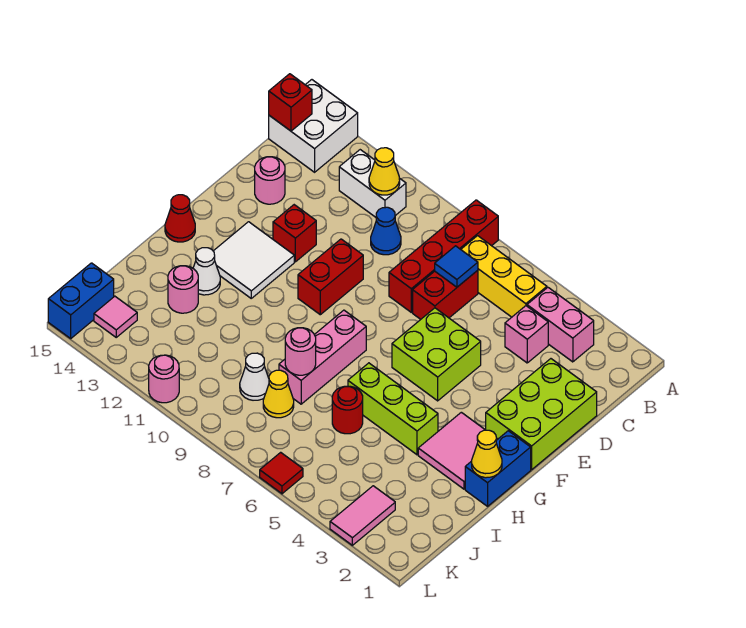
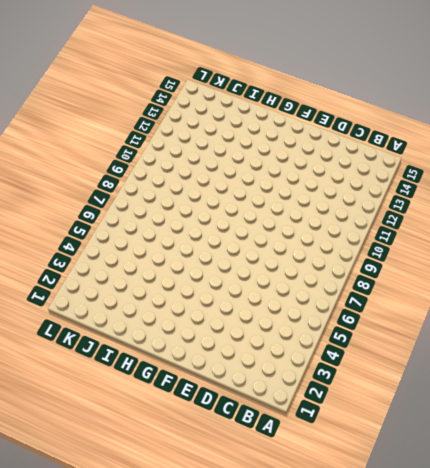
none -> red brick A8:D8 level 1
none -> white brick A14:B15 level 1
none -> pink brick B3:B4 level 1
none -> yellow brick B5:B7 level 1

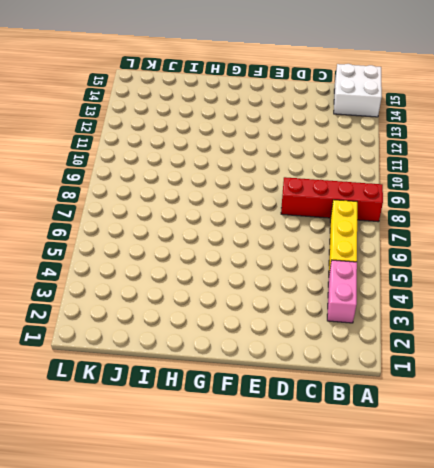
none -> white brick B11:B12 level 1
none -> pink brick C4 level 1
none -> red brick C7:D7 level 1
none -> blue cone C10 level 1

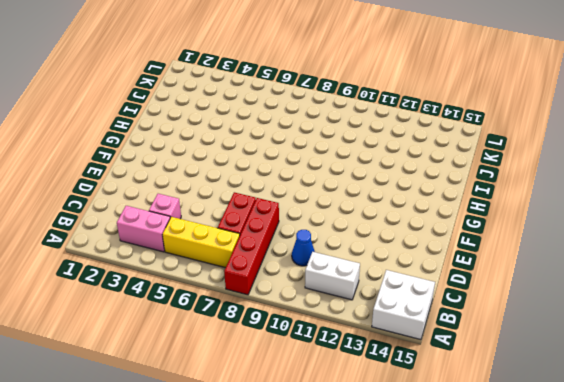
none -> lime brick D1:F2 level 1
none -> pink round brick D14 level 1
none -> lime brick E5:F6 level 1
none -> red brick E10:F10 level 1

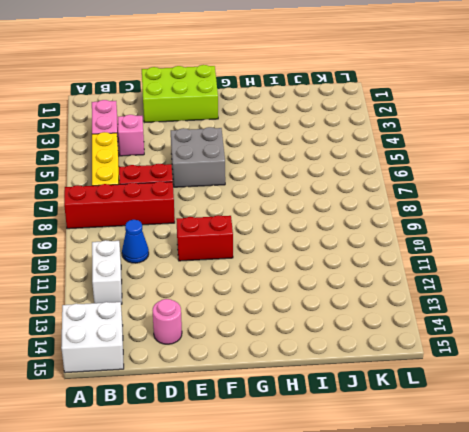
grey brick E5:F6 level 1 -> lime brick E5:F6 level 1
none -> red brick E12 level 1
none -> white tile F12:G13 level 1
none -> blue brick G1:H1 level 1
none -> pink tile G2:H3 level 1

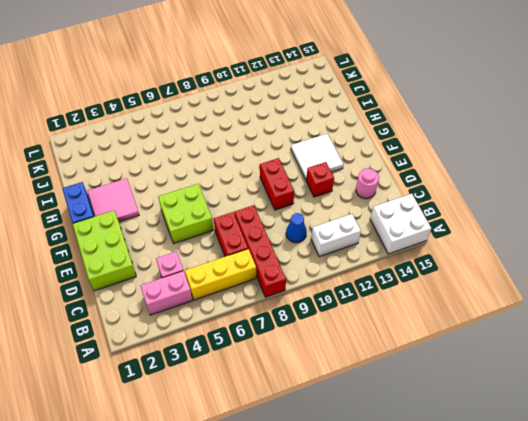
none -> pink brick G8:I8 level 1
none -> red cone G15 level 1
none -> lime brick H4:H6 level 1
none -> white cone H13 level 1

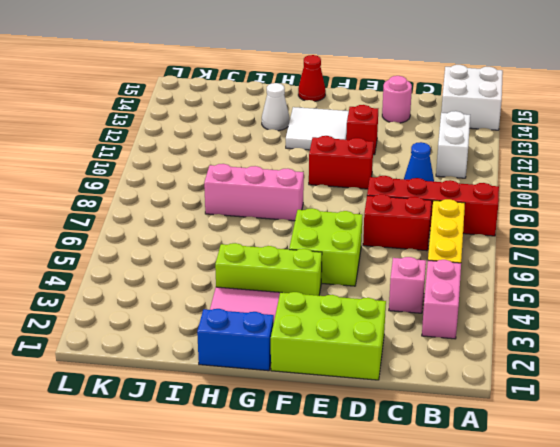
lime brick F4:H4 level 1 -> lime brick H4:H6 level 1
none -> red round brick I6 level 1
none -> pink round brick I13 level 1
none -> yellow cone J8 level 1
none -> white cone J9 level 1

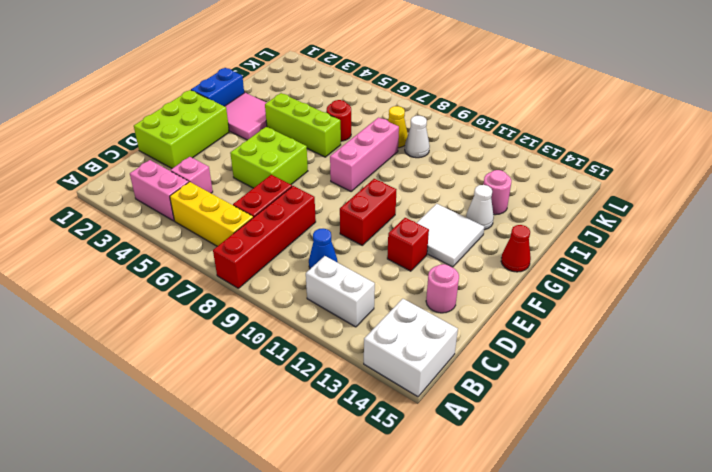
none -> pink tile K3:L3 level 1
none -> pink tile K14 level 1
none -> blue brick K15:L15 level 1
none -> red tile L6 level 1

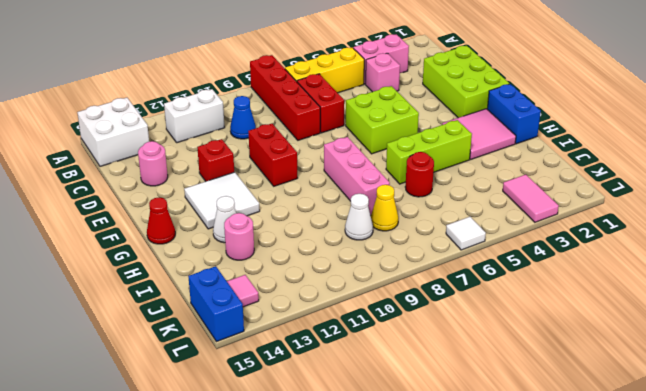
white tile L6 level 1 -> red tile L6 level 1
none -> pink round brick L11 level 1
none -> yellow cone B11 level 2
none -> red brick B15 level 2
none -> blue tile C7 level 2

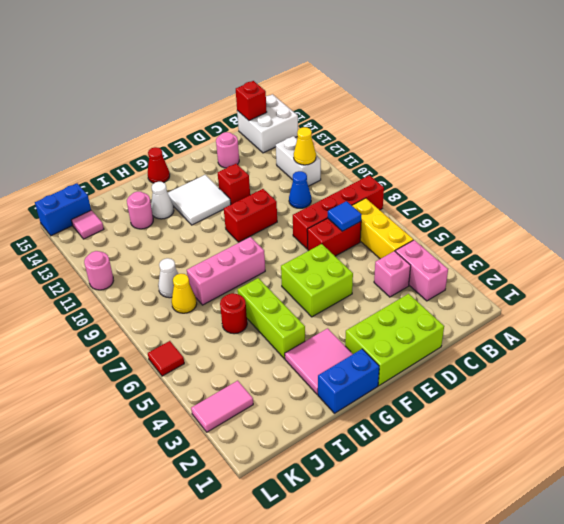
none -> yellow cone H1 level 2
none -> pink round brick I8 level 2

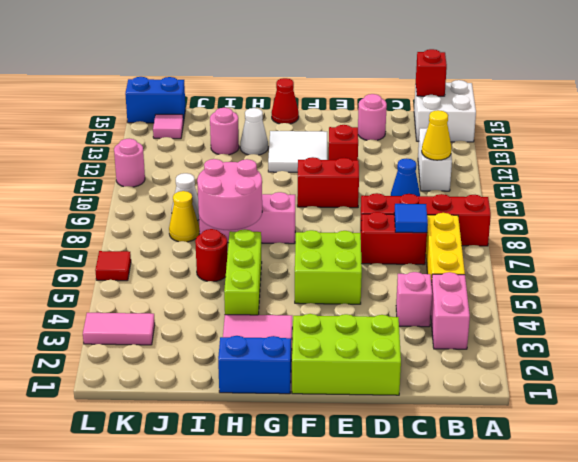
pink round brick H7:I8 level 2 -> pink round brick I8 level 2
none -> yellow cone H1 level 2

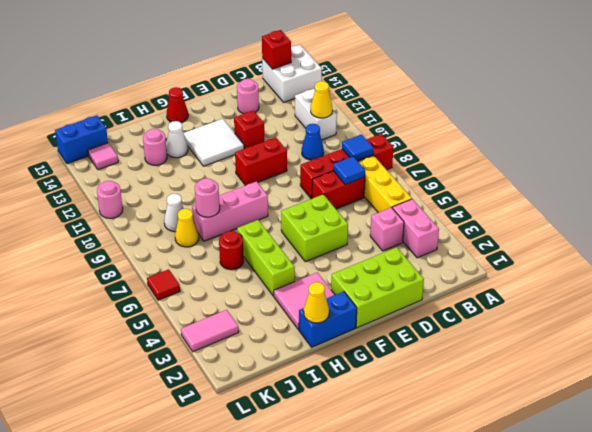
blue tile B8 level 2 -> none

